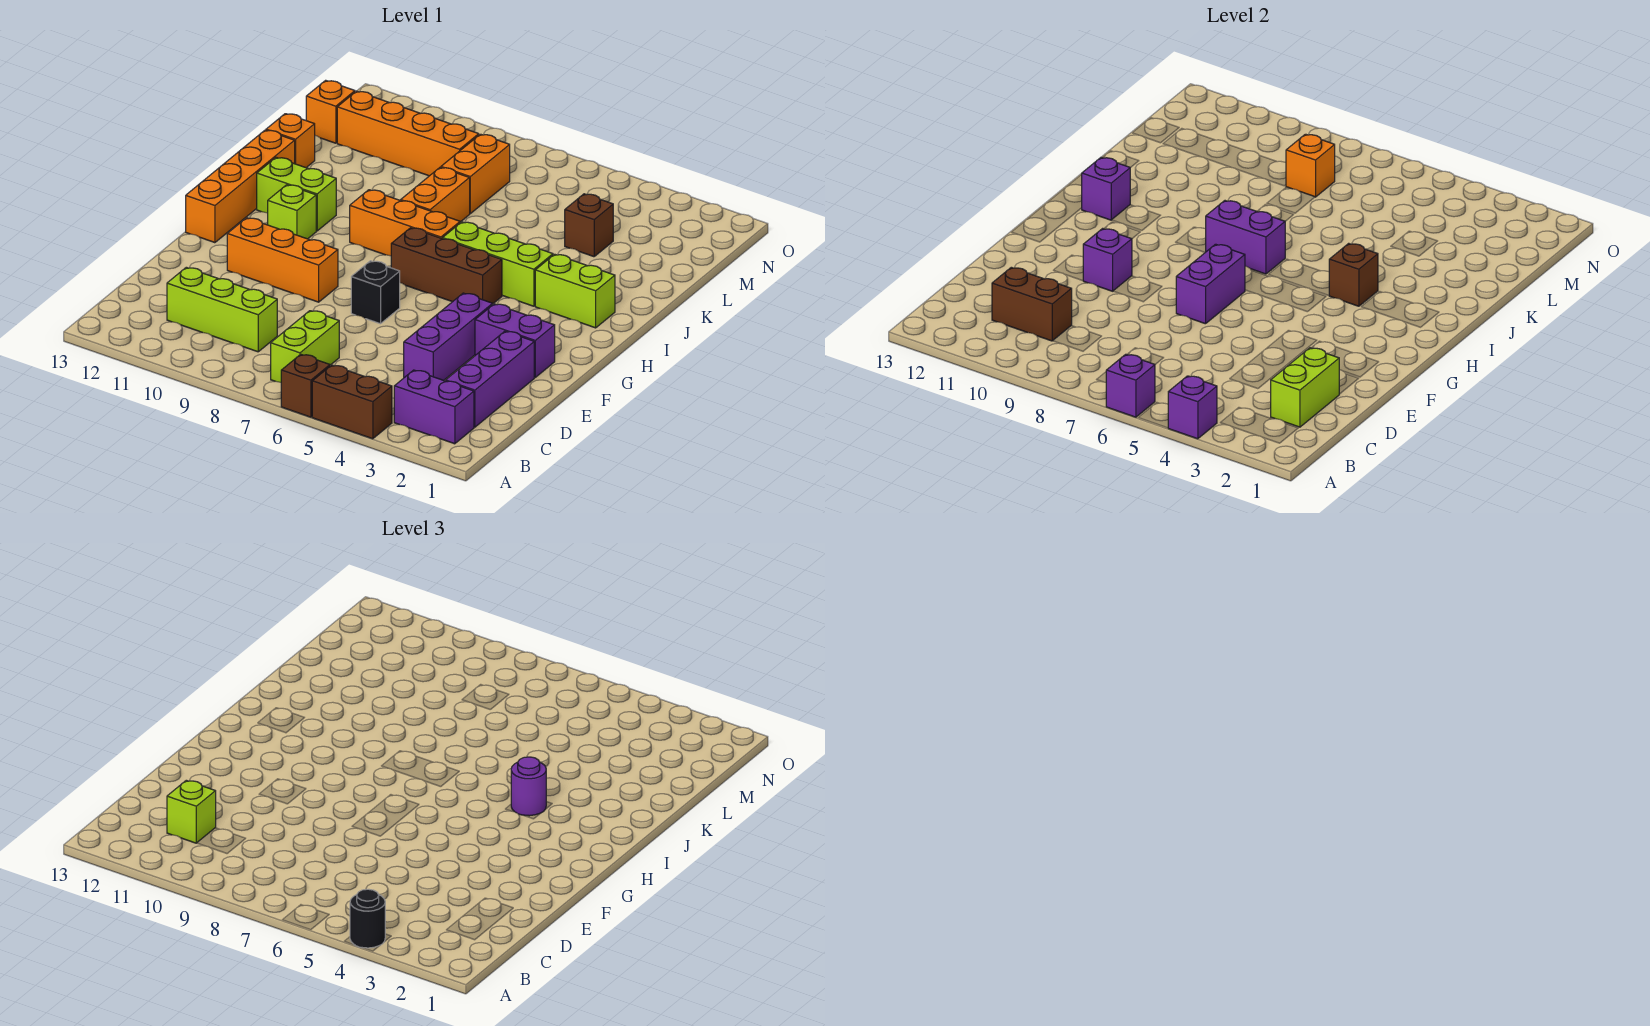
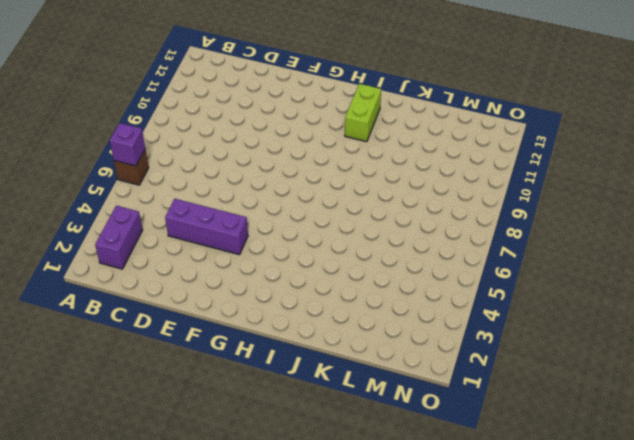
none -> brown brick A4:A5 level 1
none -> lime brick B7:C7 level 1
none -> purple brick C2:E2 level 1
none -> lime brick C9:C11 level 1

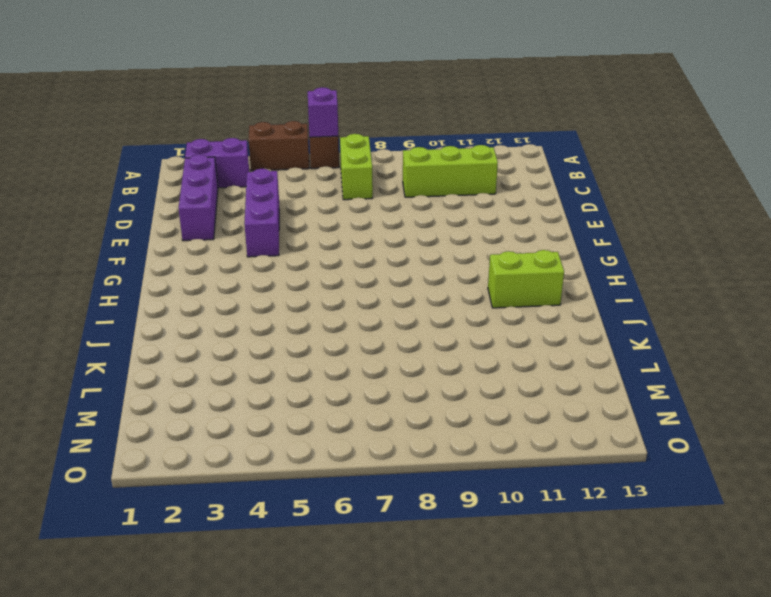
none -> purple brick F2:F3 level 1
none -> black brick F7 level 1
none -> orange brick F9:F11 level 1
none -> orange brick G13:J13 level 1

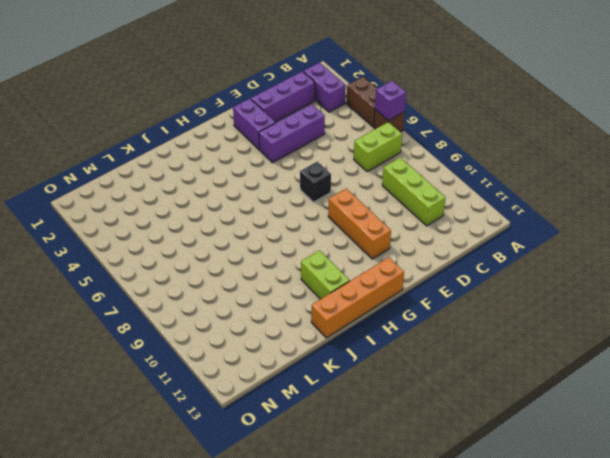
none -> brown brick H5:H7 level 1
none -> lime brick H11 level 1
none -> lime brick I2:I3 level 1
none -> lime brick I4:I6 level 1

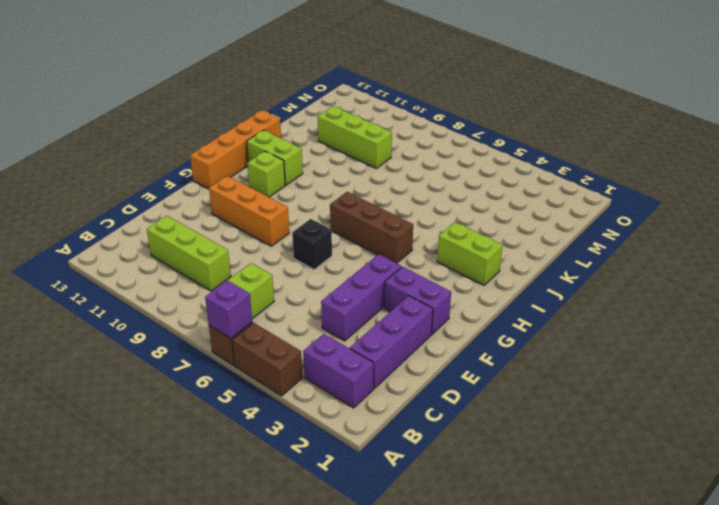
lime brick L9:L11 level 1 -> lime brick I4:I6 level 1
none -> orange brick I7:I9 level 1
none -> orange brick J8:K8 level 1
none -> orange brick K13 level 1
none -> brown brick L4 level 1

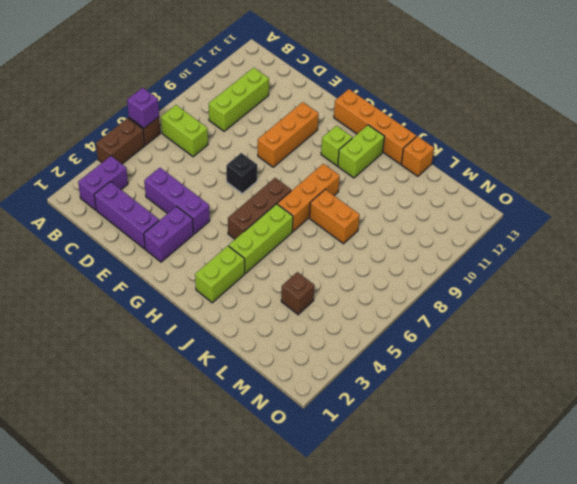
none -> orange brick L8:M8 level 1
none -> orange brick M9:M12 level 1
none -> orange brick M13 level 1
none -> purple brick A4 level 2

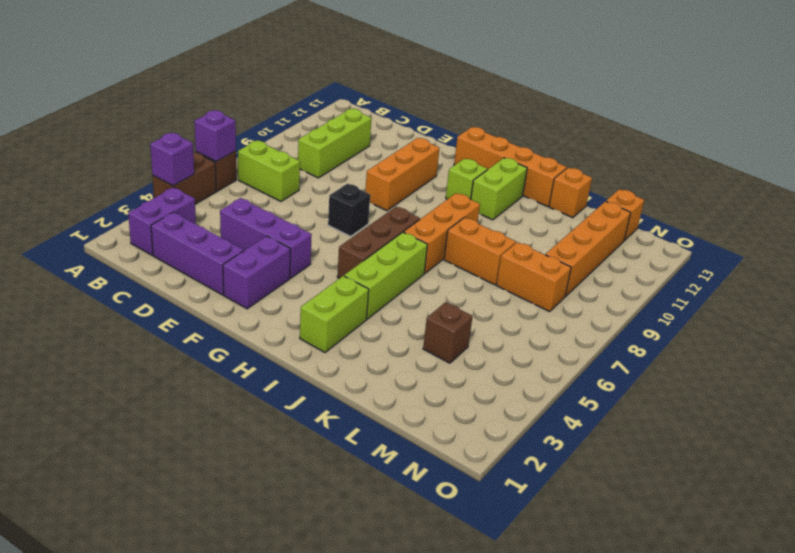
none -> lime brick C2:D2 level 2
none -> brown brick C10:C11 level 2
none -> purple brick F7:G7 level 2
none -> purple brick F10 level 2

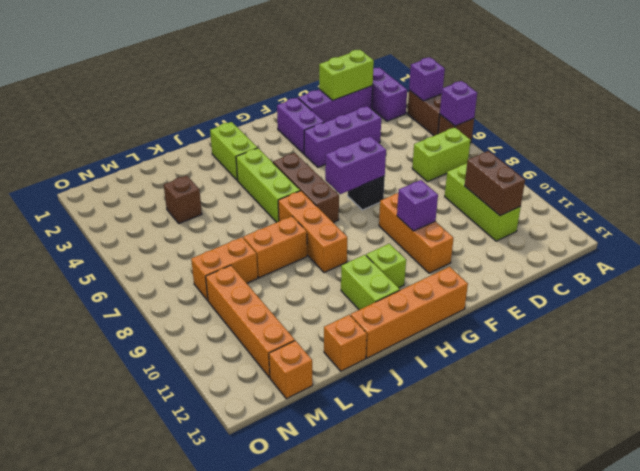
none -> brown brick I4 level 2
none -> purple brick I7:I8 level 2
none -> purple brick I12 level 2
none -> orange brick M8 level 2

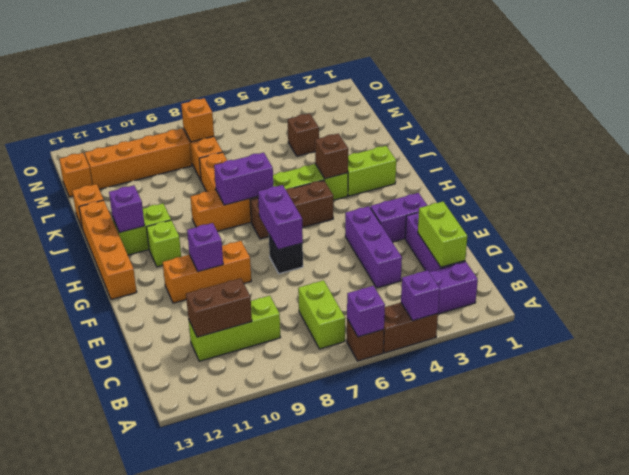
none -> black round brick A4 level 3
none -> lime brick C11 level 3
none -> purple round brick I4 level 3

